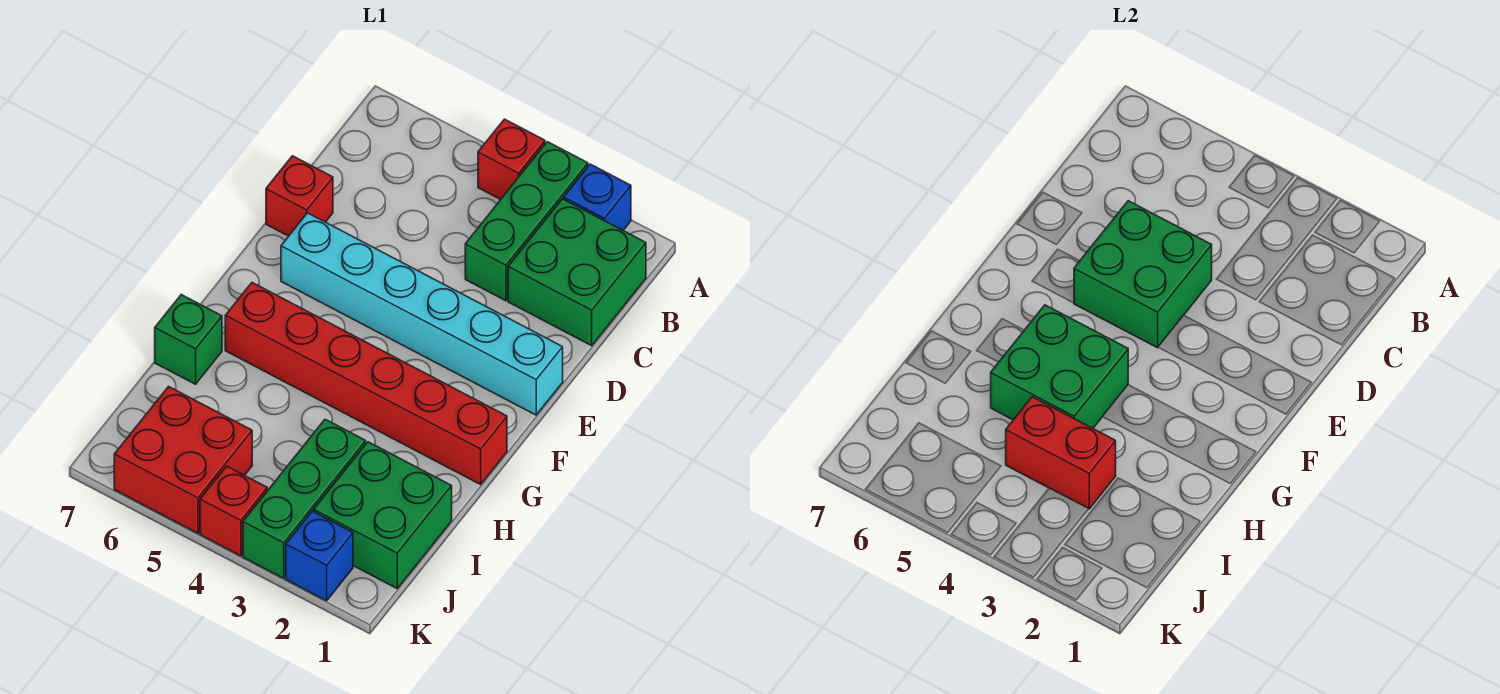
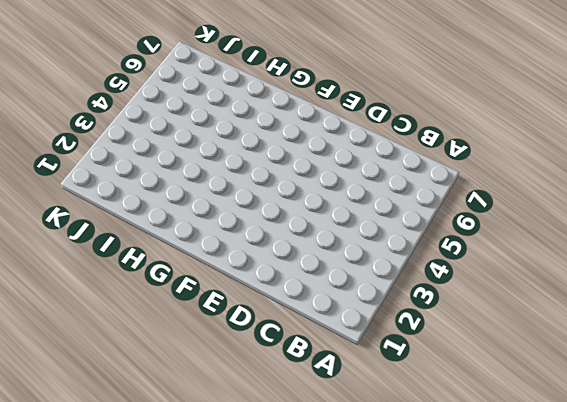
none -> blue brick A2 level 1
none -> green brick A3:C3 level 1
none -> red brick A4 level 1

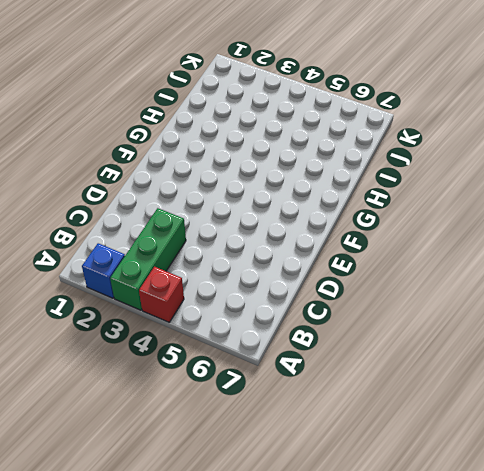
none -> green brick B1:C2 level 1
none -> red brick D7 level 1
none -> cyan brick E1:E6 level 1

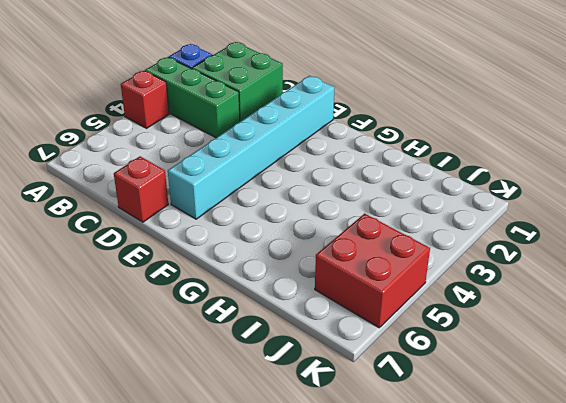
none -> red brick G1:G6 level 1
none -> green brick H7 level 1
none -> green brick I1:J2 level 1

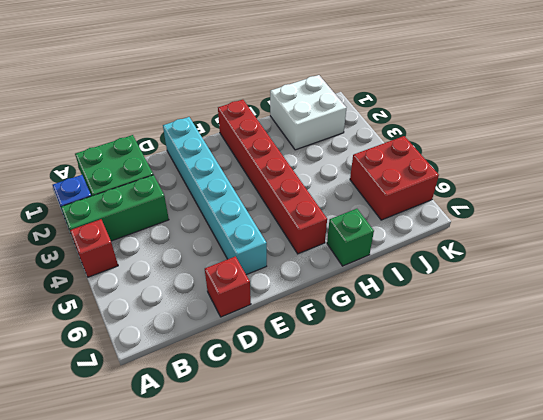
white brick I1:J2 level 1 -> green brick I1:J2 level 1
none -> green brick I3:K3 level 1
none -> blue brick K2 level 1
none -> red brick K4 level 1

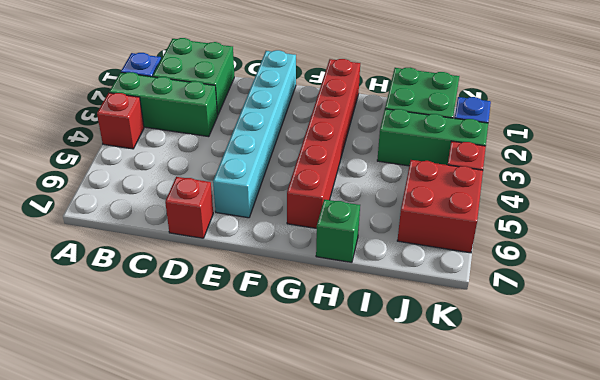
none -> green brick D4:E5 level 2
none -> green brick G4:H5 level 2
none -> red brick I3:I4 level 2

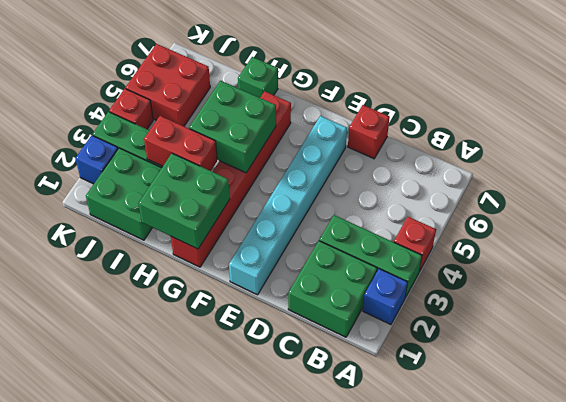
green brick G1:H2 level 2 -> green brick D4:E5 level 2
red brick H3:I3 level 2 -> red brick I3:I4 level 2

